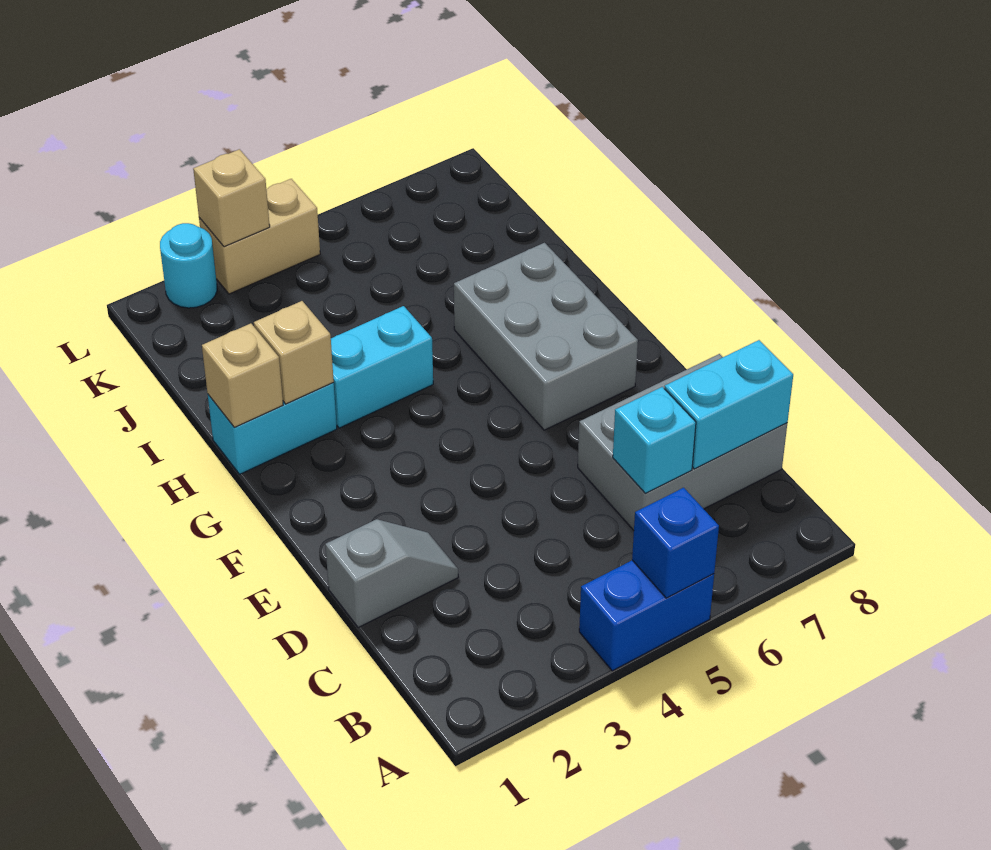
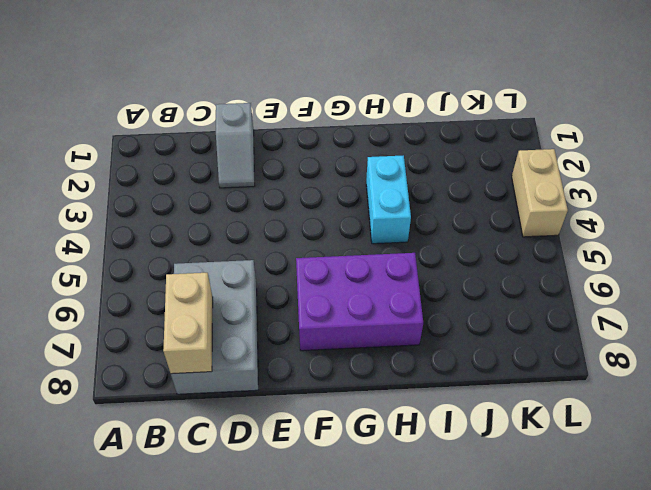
tan brick C7:C8 level 2 -> cyan brick C7:C8 level 2
purple brick F6:H7 level 1 -> grey brick F6:H7 level 1
none -> blue brick A4:A5 level 1
none -> cyan brick H1:H2 level 1
none -> cyan round brick L2 level 1

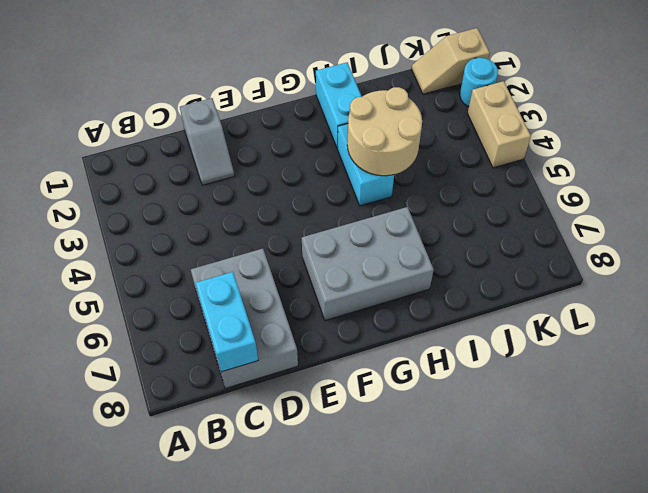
tan round brick H3:I4 level 2 -> none
tan slope K1:L1 level 1 top L -> none
none -> blue brick A4:A5 level 1
none -> blue brick A5 level 2
none -> cyan brick C6 level 2

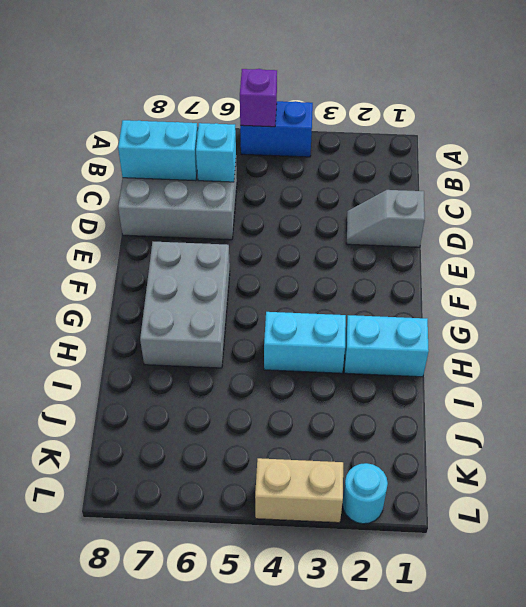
purple brick A5 level 2 -> blue brick A5 level 2
none -> tan brick H1 level 2
none -> tan brick H2 level 2
none -> tan brick L3 level 2

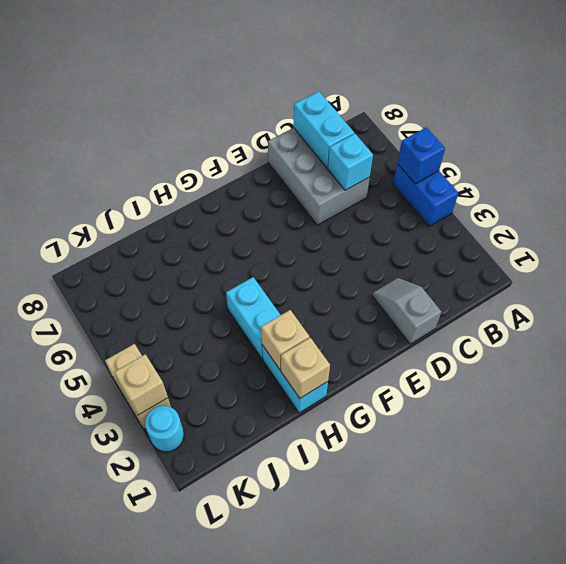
none -> grey brick F6:H7 level 1

